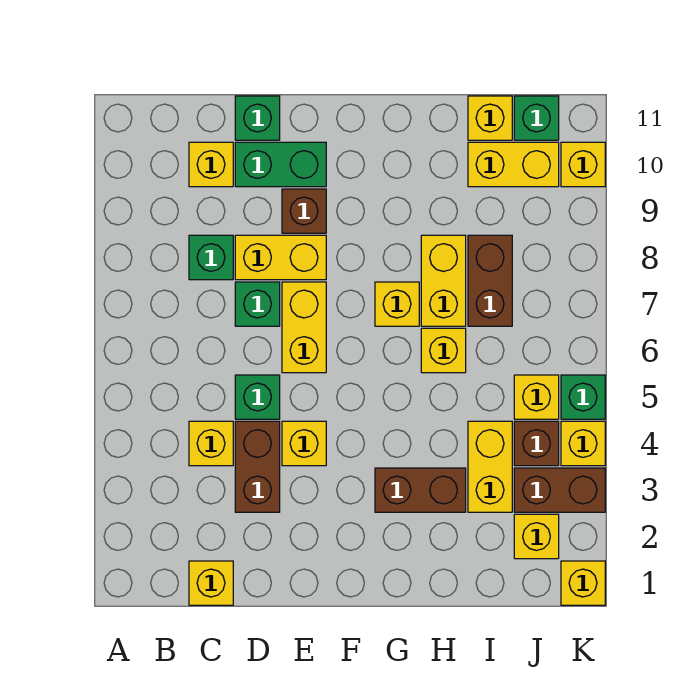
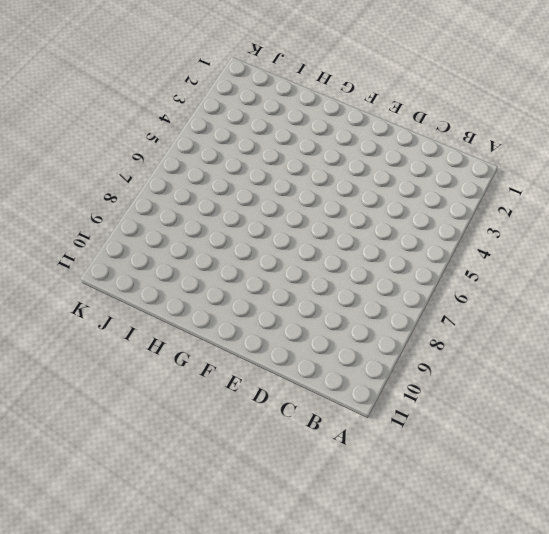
none -> yellow brick C1 level 1
none -> yellow brick C4 level 1
none -> green brick C8 level 1
none -> yellow brick C10 level 1

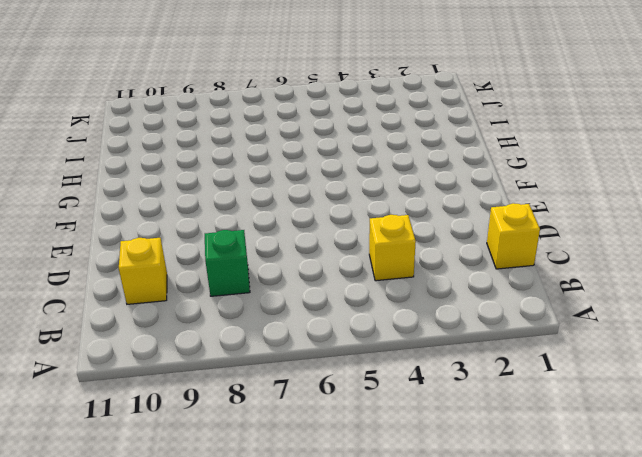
none -> brown brick D3:D4 level 1
none -> green brick D5 level 1
none -> green brick D7 level 1
none -> yellow brick D8:E8 level 1

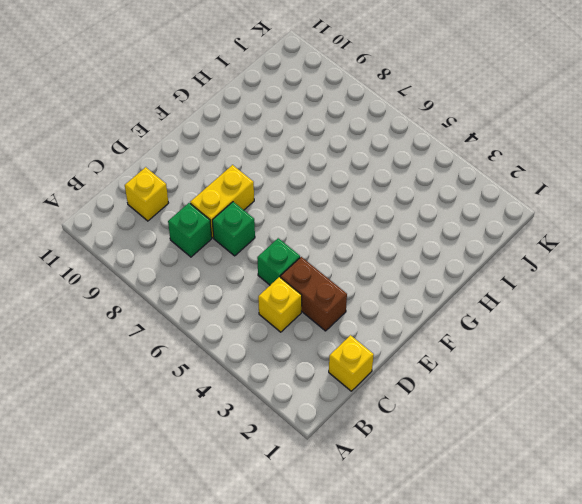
none -> green brick D10:E10 level 1
none -> green brick D11 level 1
none -> yellow brick E4 level 1
none -> yellow brick E6:E7 level 1

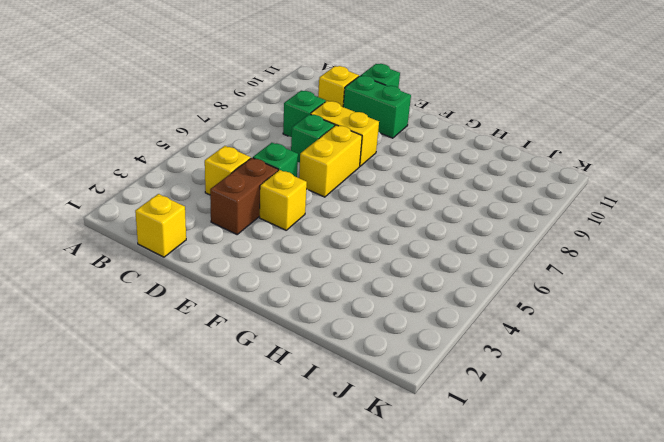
none -> brown brick E9 level 1
none -> brown brick G3:H3 level 1
none -> yellow brick G7 level 1
none -> yellow brick H6 level 1

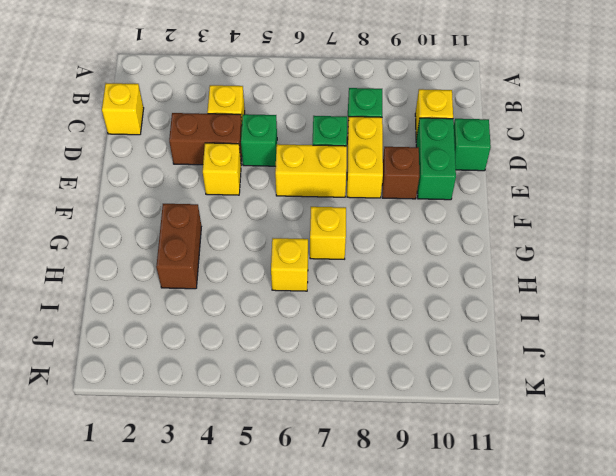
none -> yellow brick H7:H8 level 1
none -> yellow brick I3:I4 level 1
none -> brown brick I7:I8 level 1
none -> yellow brick I10:J10 level 1

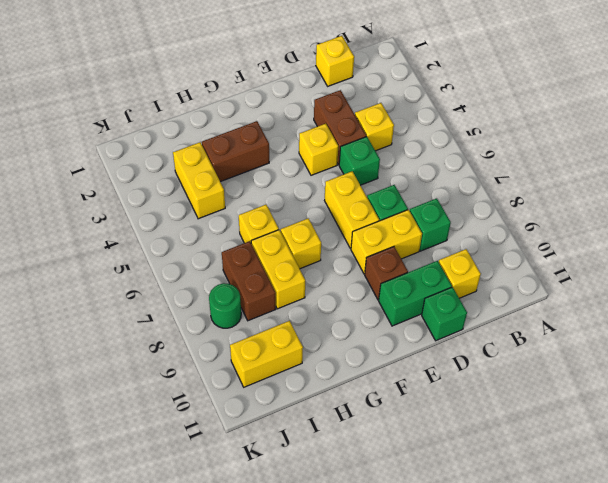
green round brick J8 level 1 -> none
none -> yellow brick I11 level 1
none -> yellow brick J2 level 1
none -> brown brick J3:K3 level 1
none -> brown brick J4 level 1

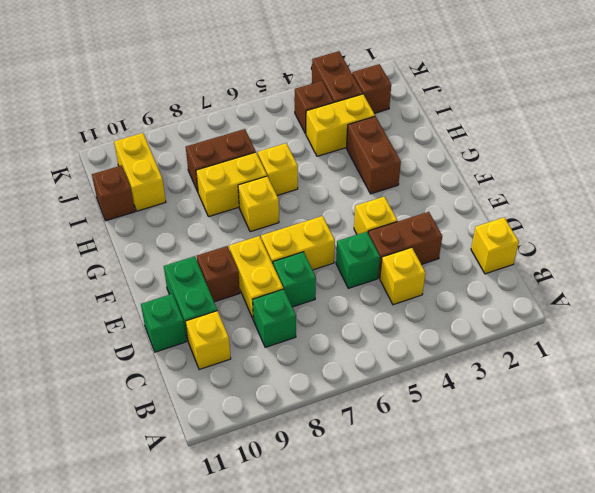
brown brick I11 level 1 -> yellow brick I11 level 1
brown brick J2 level 1 -> yellow brick J2 level 1
none -> yellow brick J5 level 1
none -> green brick J11 level 1
none -> yellow brick K1 level 1
none -> yellow brick K4 level 1

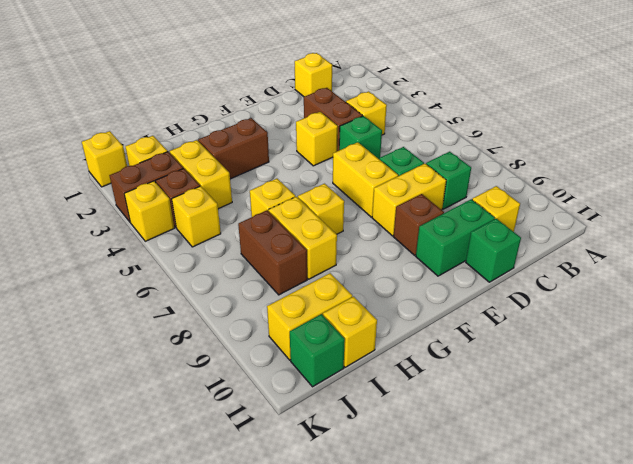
none -> green brick K5 level 1
none -> yellow brick K10 level 1

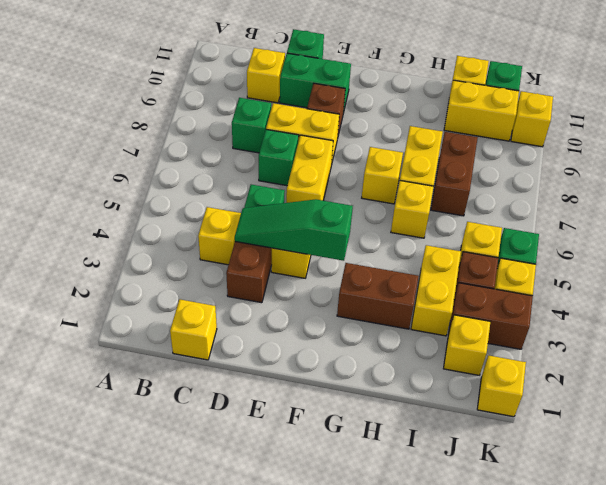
green slope D4:F4 level 2 top F -> none

